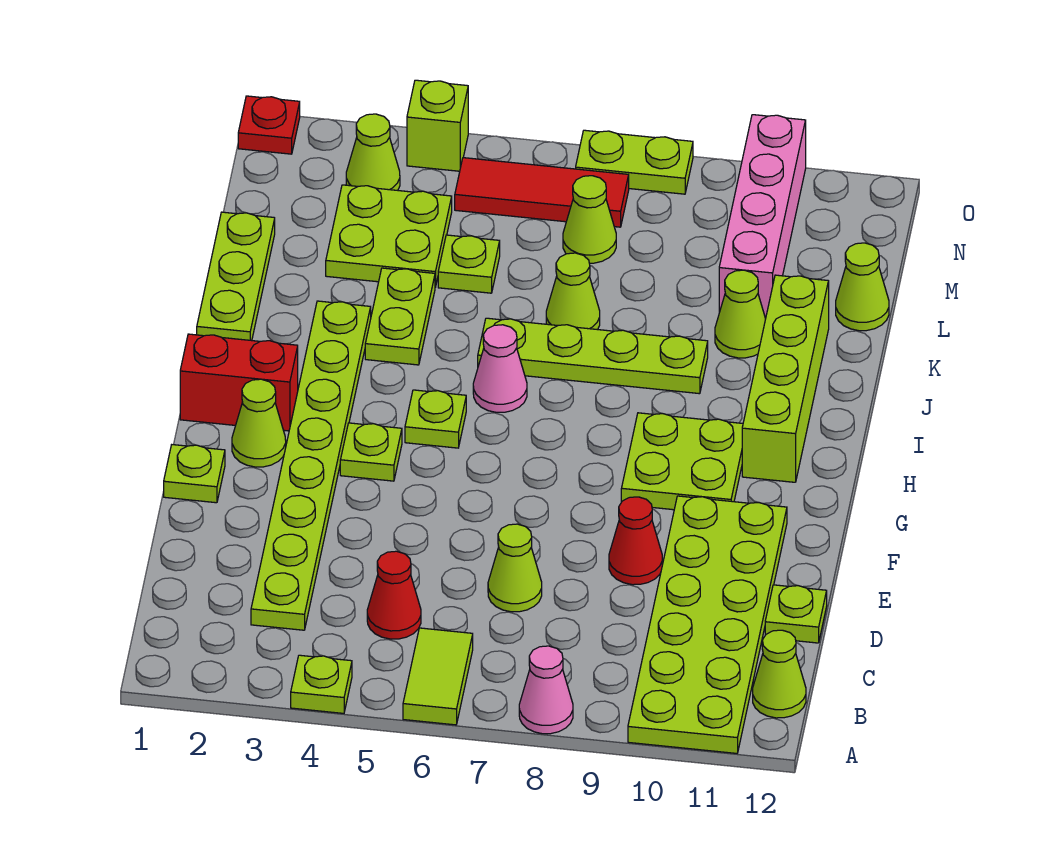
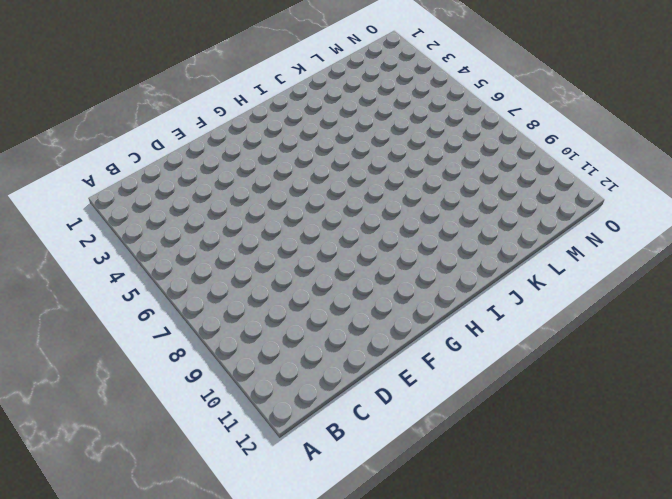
none -> lime plate A4 level 1
none -> lime tile A6:B6 level 1
none -> pink cone A8 level 1
none -> lime plate A10:F11 level 1

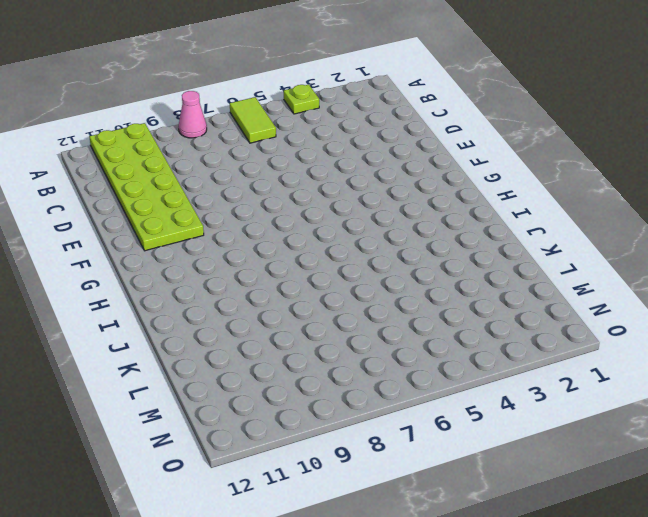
none -> lime cone B12 level 1
none -> lime plate C3:J3 level 1
none -> red cone C5 level 1
none -> lime cone D7 level 1

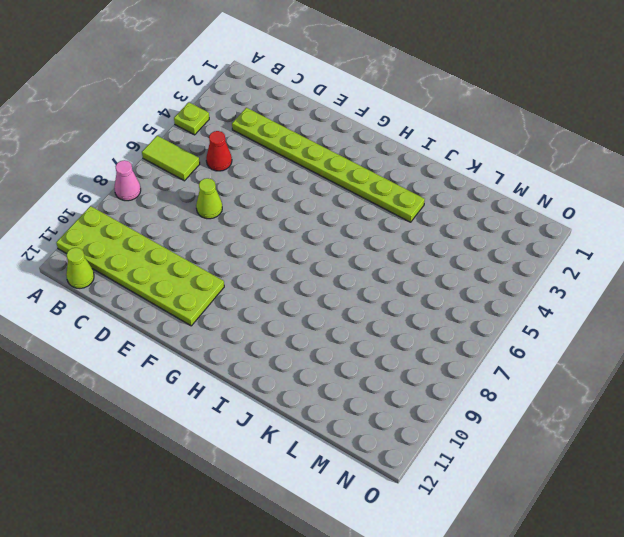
none -> lime plate D12 level 1
none -> red cone E9 level 1
none -> lime plate F1 level 1
none -> lime cone G2 level 1

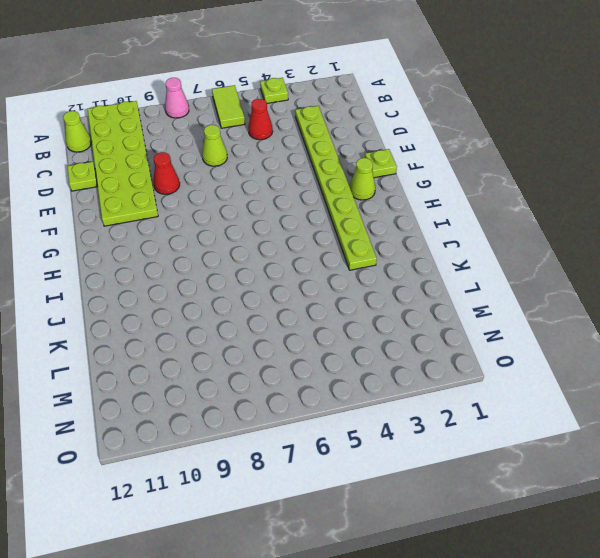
none -> lime plate G4 level 1
none -> lime plate G9:H10 level 1
none -> red brick H1:H2 level 1
none -> lime plate H5 level 1

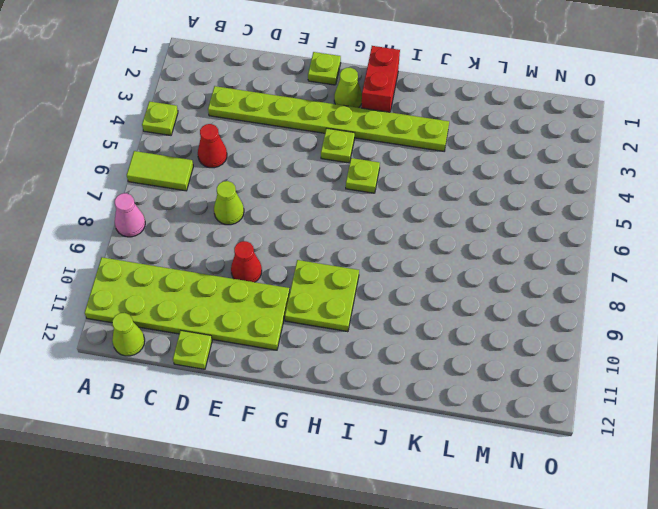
none -> lime brick H11:K11 level 1
none -> pink cone I6 level 1
none -> lime plate J1:L1 level 1
none -> lime plate J4:K4 level 1

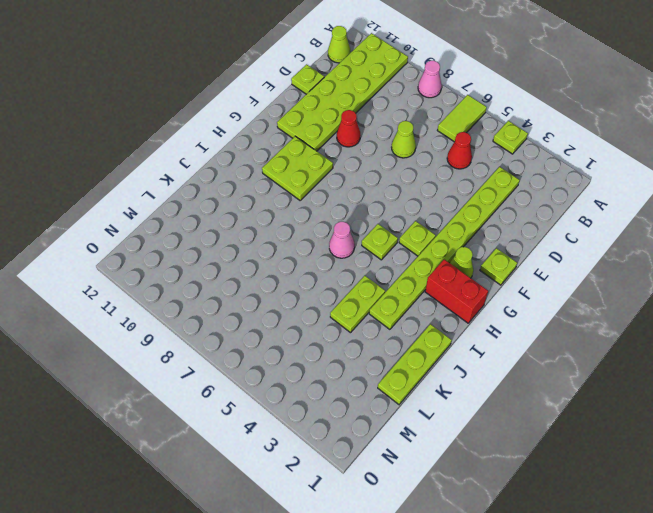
none -> lime brick H11:K11 level 1
none -> lime plate J6:J9 level 1
none -> lime cone K7 level 1
none -> lime cone K10 level 1

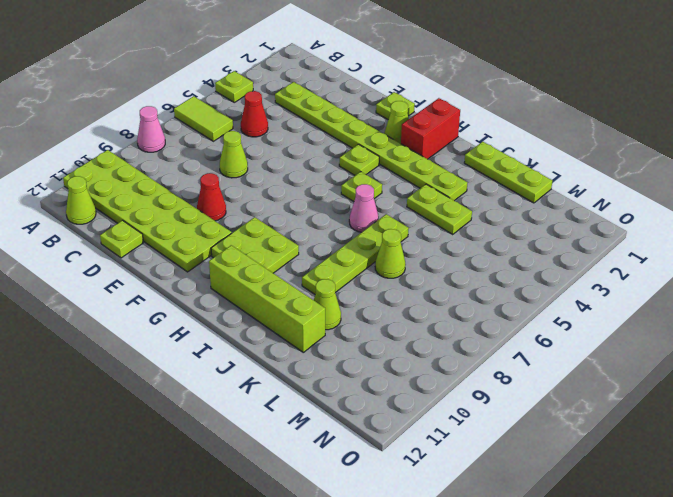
none -> lime plate L3:M4 level 1
none -> lime plate L5 level 1
none -> pink brick L10:O10 level 1
none -> lime cone L12 level 1

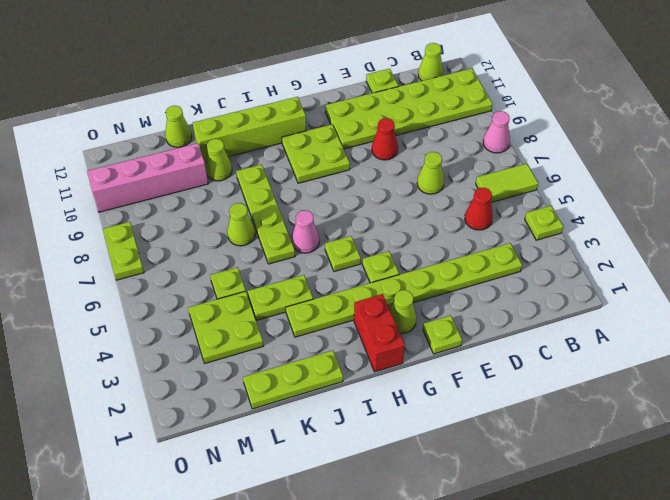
none -> lime cone M7 level 1
none -> lime cone N3 level 1
none -> red tile N5:N7 level 1
none -> red plate O1 level 1

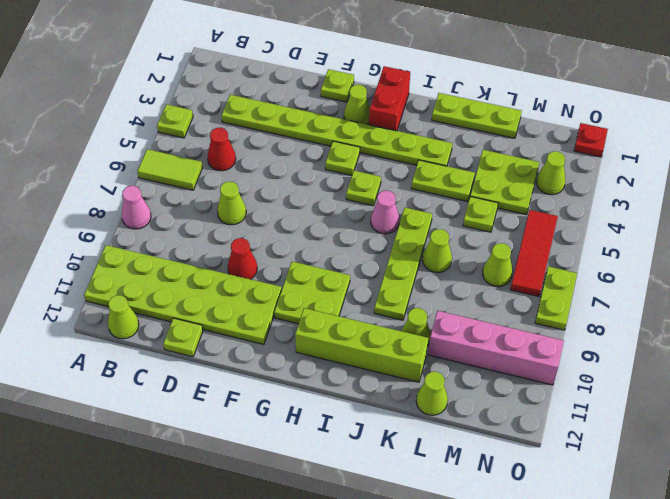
none -> lime brick O4 level 1

